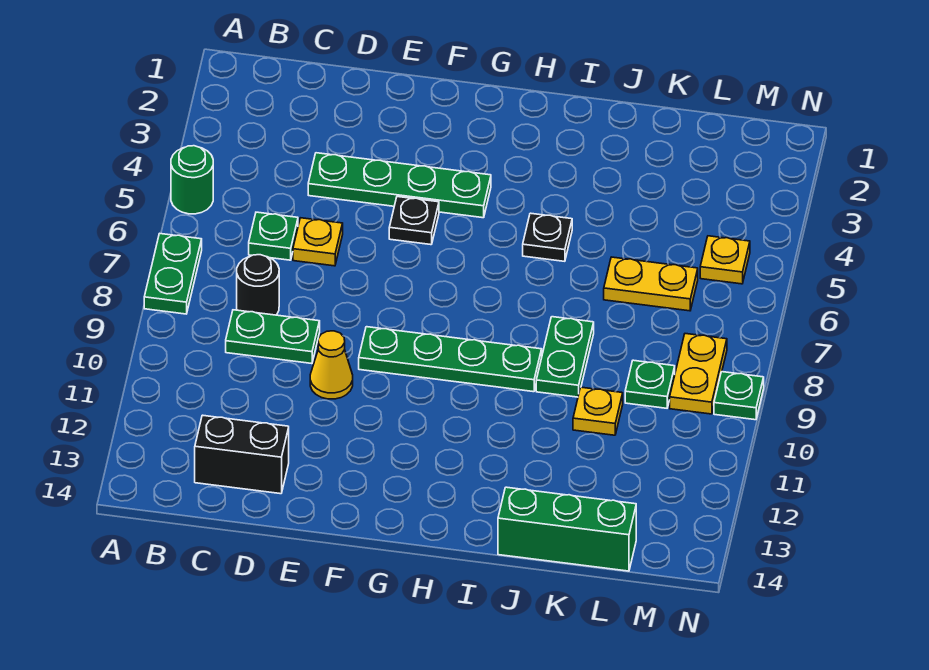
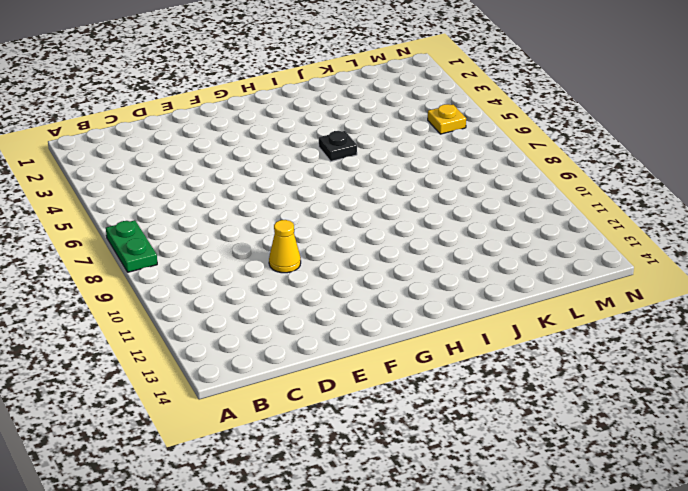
none -> green round brick A5 level 1
none -> green plate C6 level 1
none -> black round brick C8 level 1

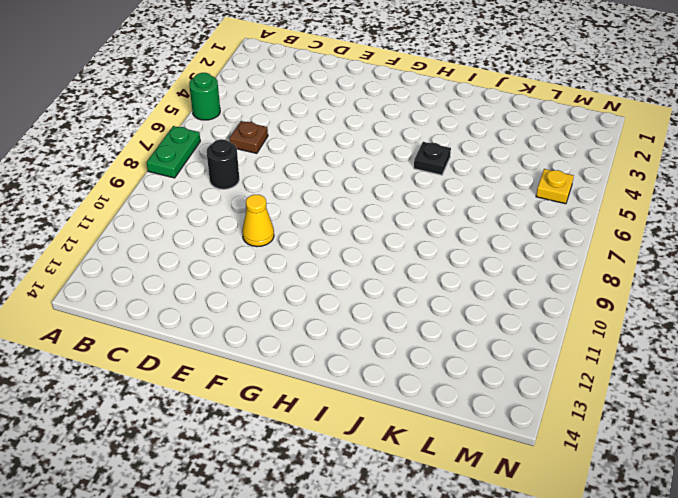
brown plate C6 level 1 -> green plate C6 level 1
none -> green plate C9:D9 level 1
none -> black brick C13:D13 level 1
none -> green plate D4:G4 level 1

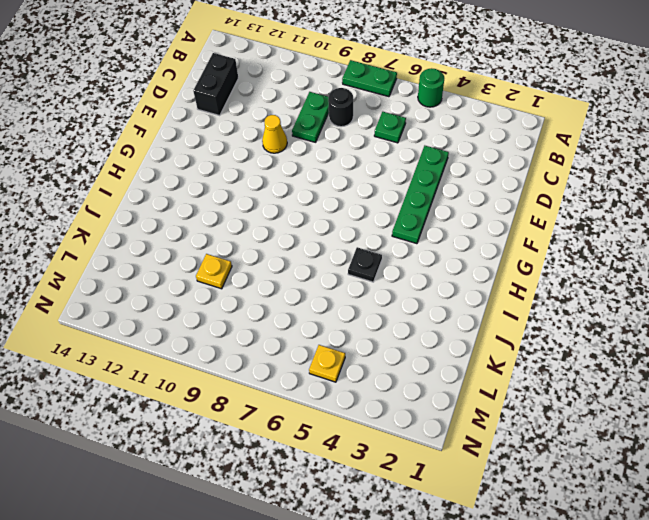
none -> yellow plate D6 level 1
none -> black plate F5 level 1
none -> green plate F9:I9 level 1

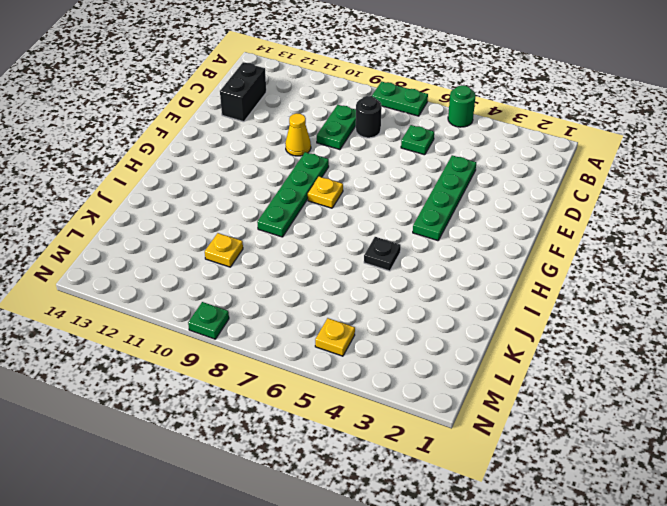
yellow plate G8 level 1 -> yellow plate D6 level 1
none -> black plate F5 level 1
none -> green plate J8:J9 level 1
none -> green brick J14:L14 level 1

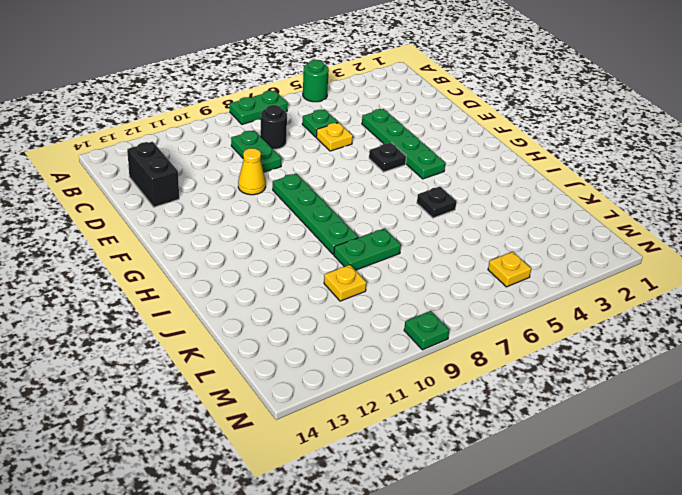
none -> green brick J14:L14 level 1
none -> yellow plate K6:L6 level 1
none -> green plate L9 level 1

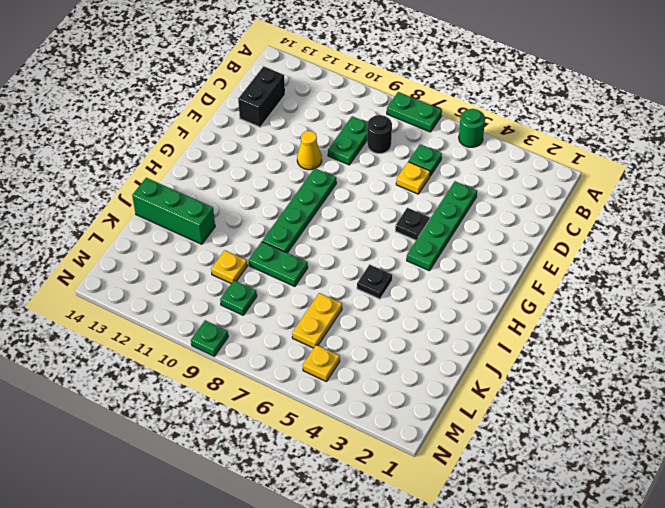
green brick J12:J14 level 1 -> green brick J14:L14 level 1
none -> yellow plate M8:M9 level 1

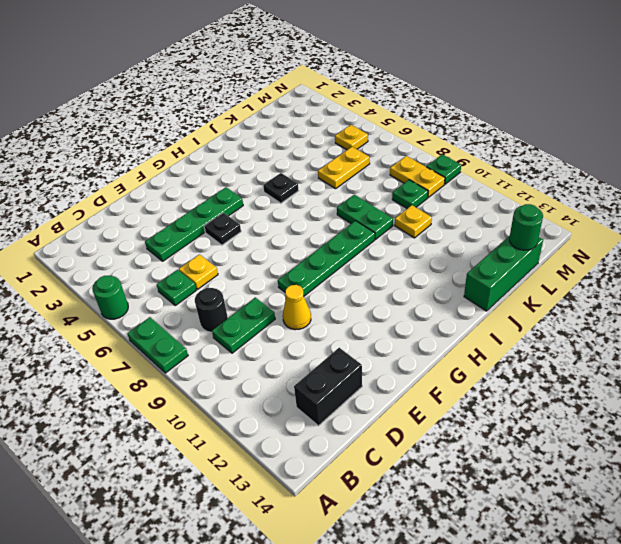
green round brick L14 level 2 -> none

